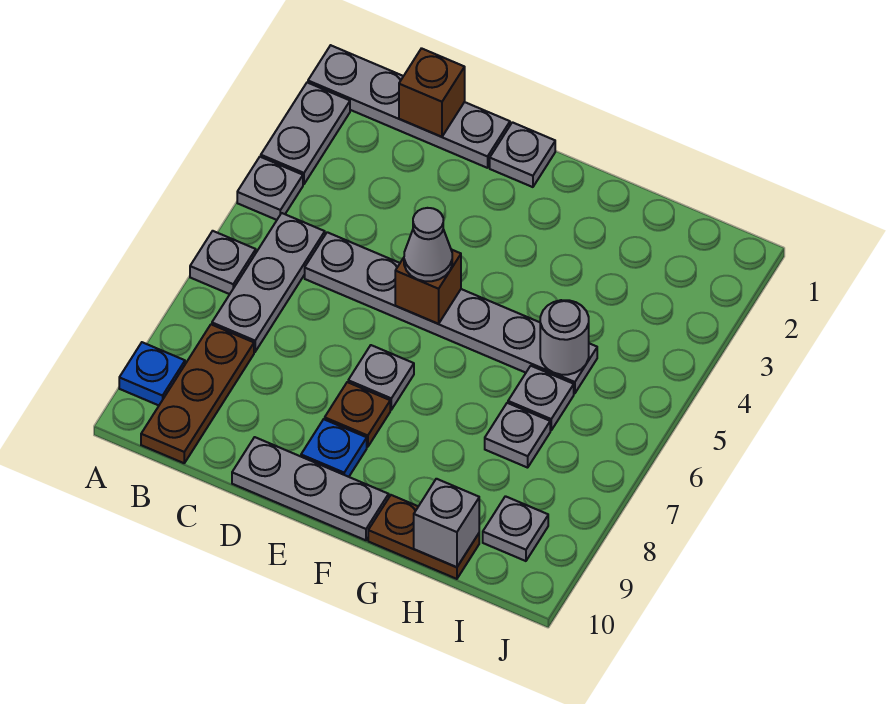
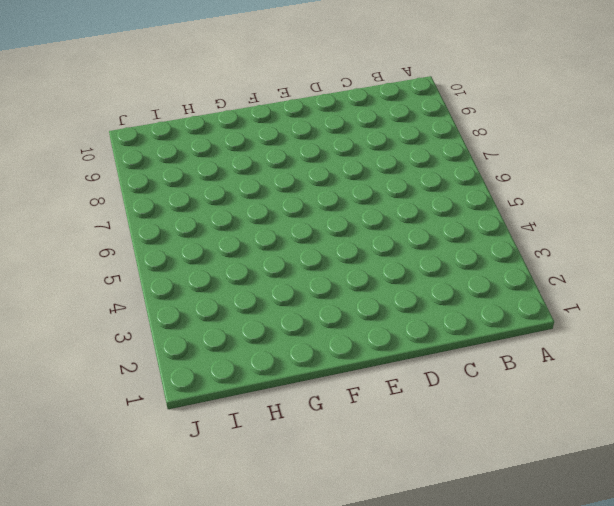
none -> grey plate A1:D1 level 1
none -> grey plate A2:A3 level 1
none -> grey plate A4 level 1

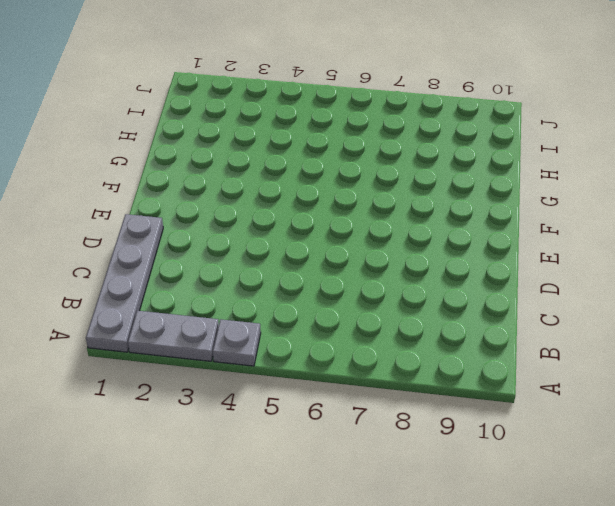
none -> grey plate A6 level 1
none -> blue plate A9 level 1
none -> grey plate B5:B7 level 1

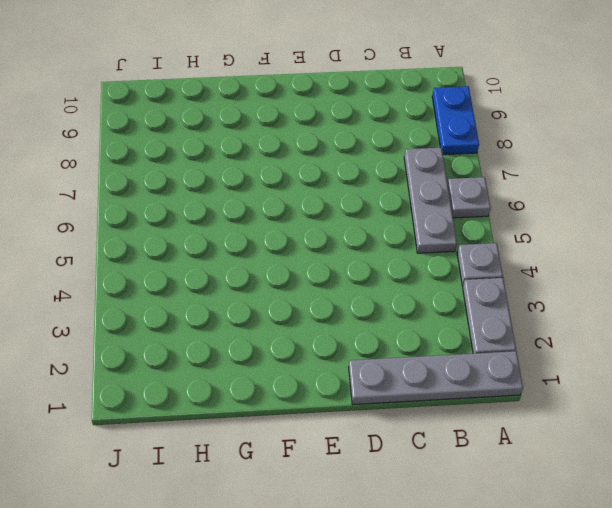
blue plate A8:A9 level 1 -> blue plate A9 level 1
none -> brown plate B8:B10 level 1
none -> grey plate C5:H5 level 1
none -> grey plate D10:F10 level 1

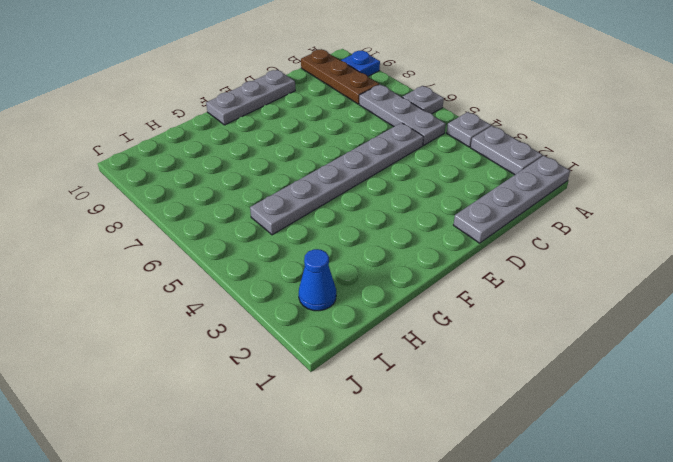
blue cone I2 level 1 -> none
none -> grey plate E1 level 1
none -> grey plate E7 level 1
none -> brown plate E8 level 1

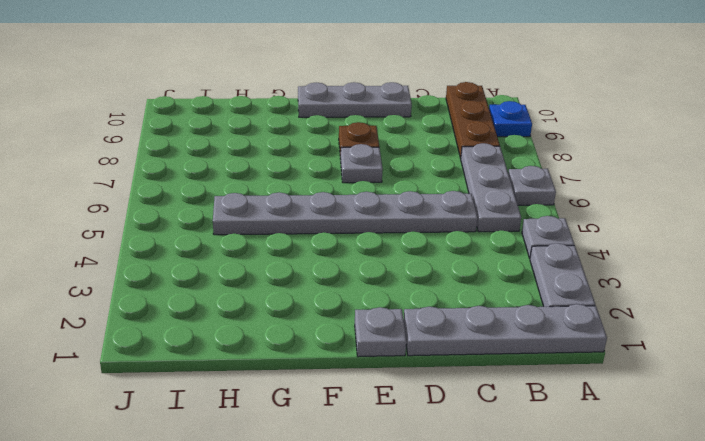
none -> blue plate E9 level 1
none -> brown plate G10:H10 level 1
none -> grey plate H6 level 1

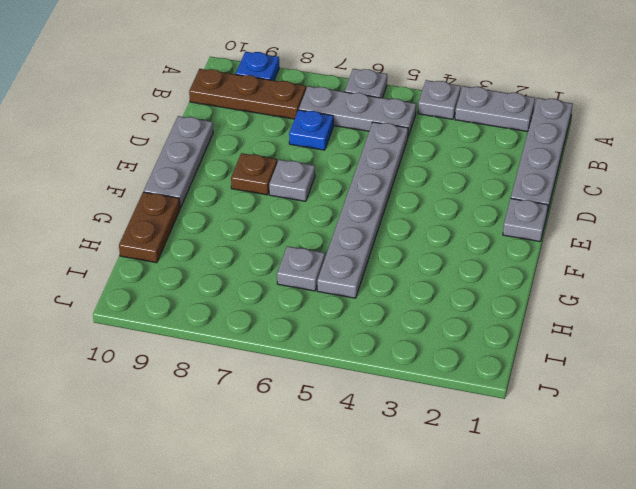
blue plate C7 level 1 -> blue plate E9 level 1
none -> grey plate H7 level 1
none -> grey plate I9 level 1
none -> brown brick C1 level 2

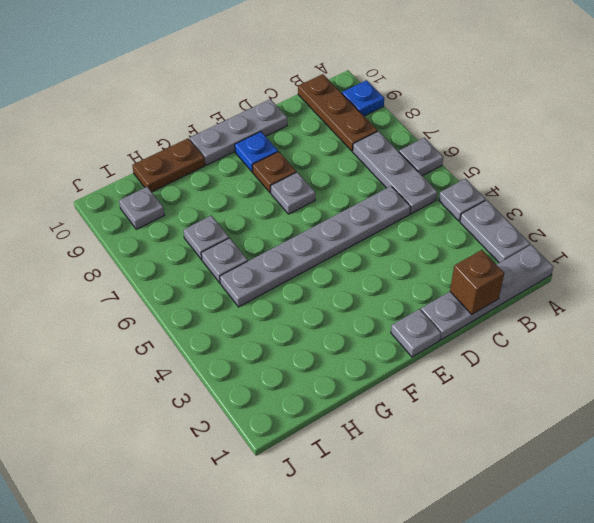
none -> brown brick E5 level 2
none -> grey round brick H5 level 2
none -> grey brick H10 level 2

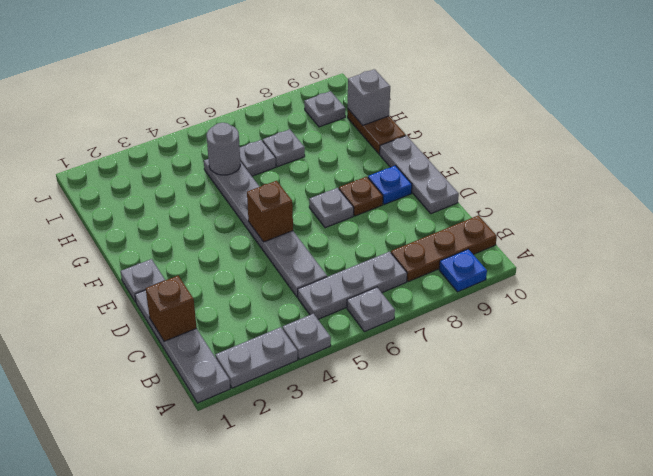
none -> grey cone E5 level 3

